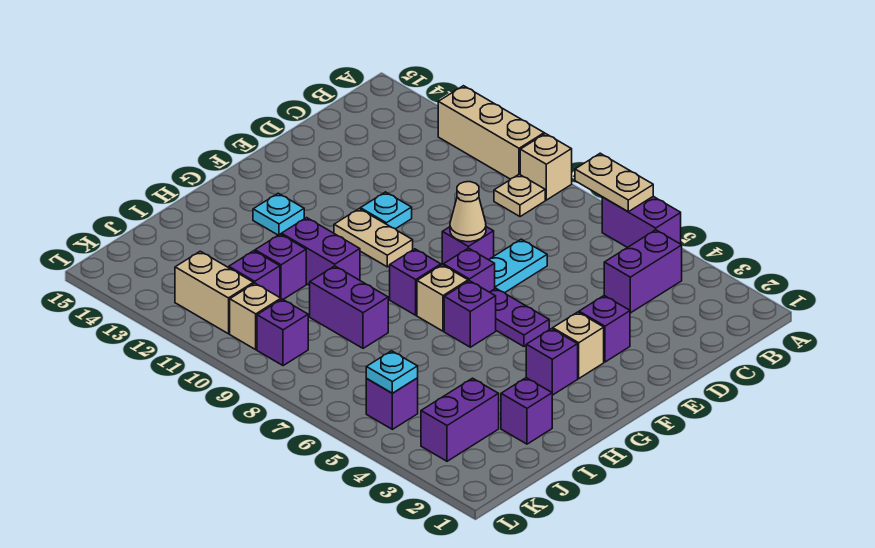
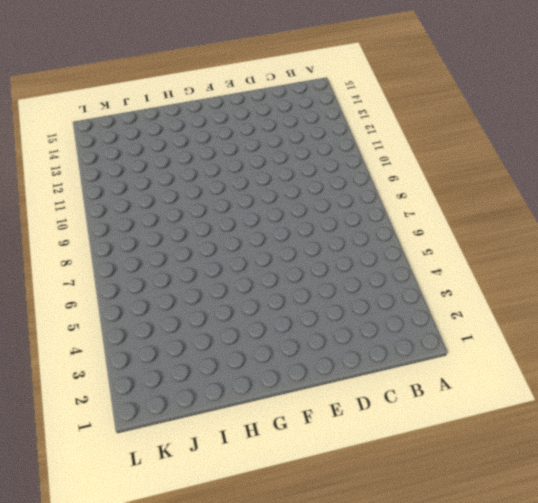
none -> purple brick A5:A6 level 1
none -> tan brick A9 level 1
none -> tan brick A10:A12 level 1
none -> purple brick B4:C4 level 1

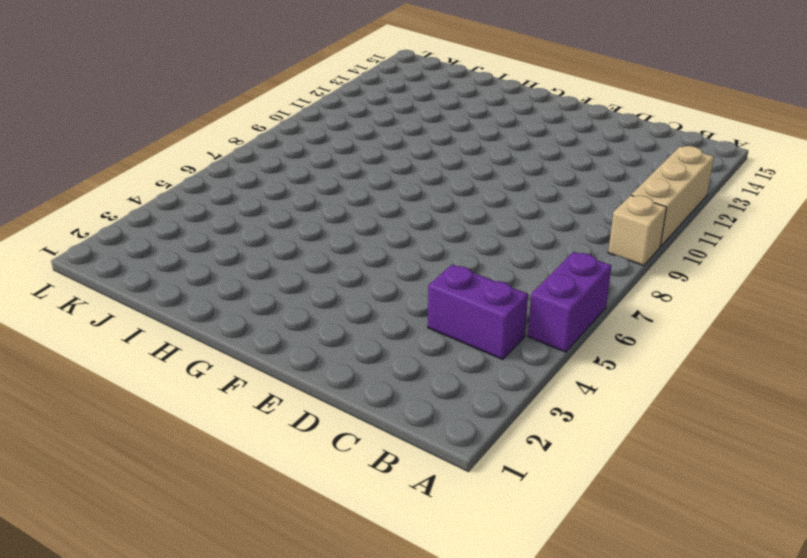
none -> tan plate B9 level 1
none -> cyan plate D7:E7 level 1
none -> purple brick E3 level 1
none -> purple brick E8 level 1

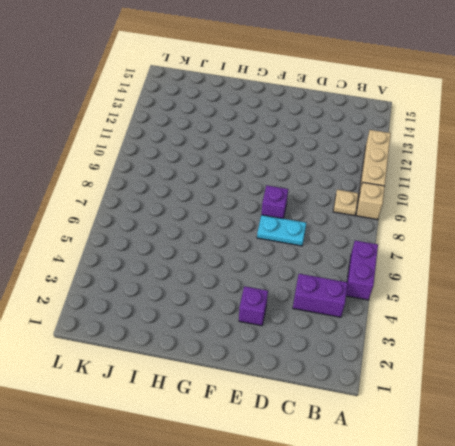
none -> cyan plate E11 level 1
none -> tan brick F3 level 1
none -> purple plate F5:F6 level 1
none -> purple brick F7 level 1

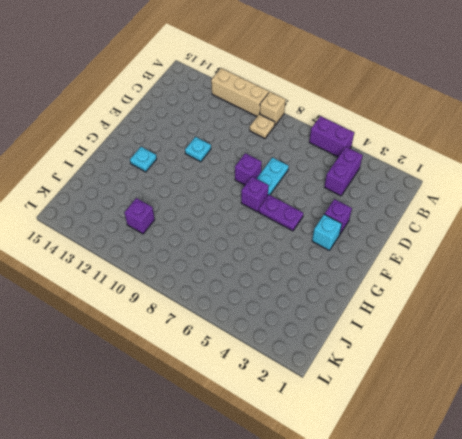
cyan brick F3 level 1 -> tan brick F3 level 1
none -> tan plate F10:F11 level 1
none -> purple brick G3 level 1
none -> purple brick G6 level 1
none -> tan brick G7 level 1

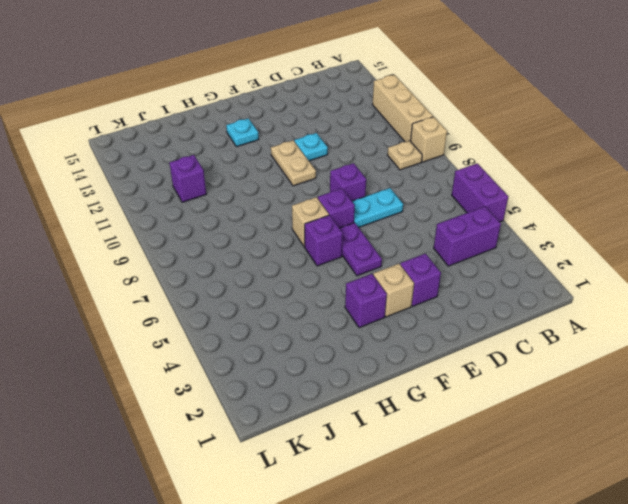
none -> purple brick G8 level 1
none -> purple brick H10:H11 level 1
none -> purple brick I2 level 1
none -> purple brick I8:I9 level 1

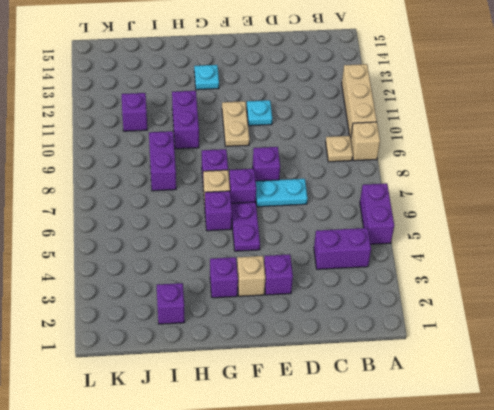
none -> purple brick I11 level 1
none -> purple brick J3:K3 level 1
none -> purple brick K5 level 1
none -> purple brick K9 level 1

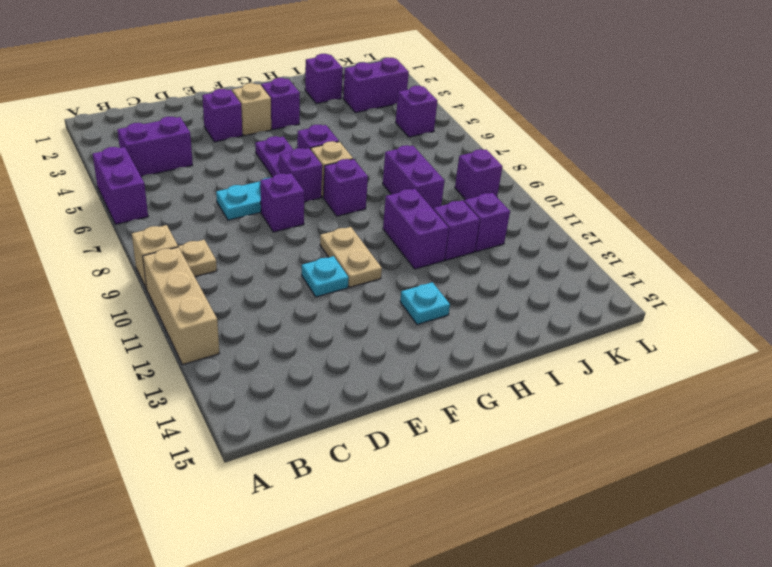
none -> tan brick K10 level 1
none -> tan brick K11:K12 level 1
none -> tan plate A6:A7 level 2
none -> tan cone E8 level 2

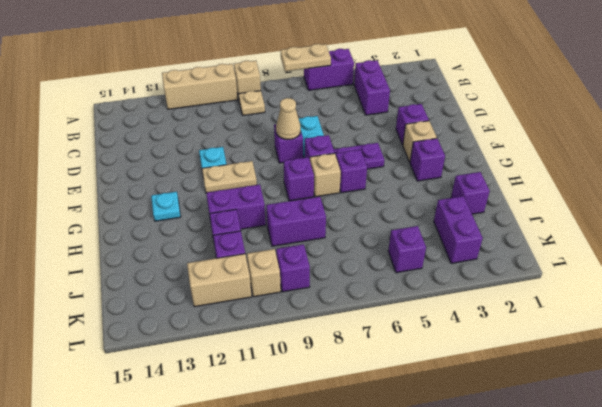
none -> cyan plate K5 level 2

